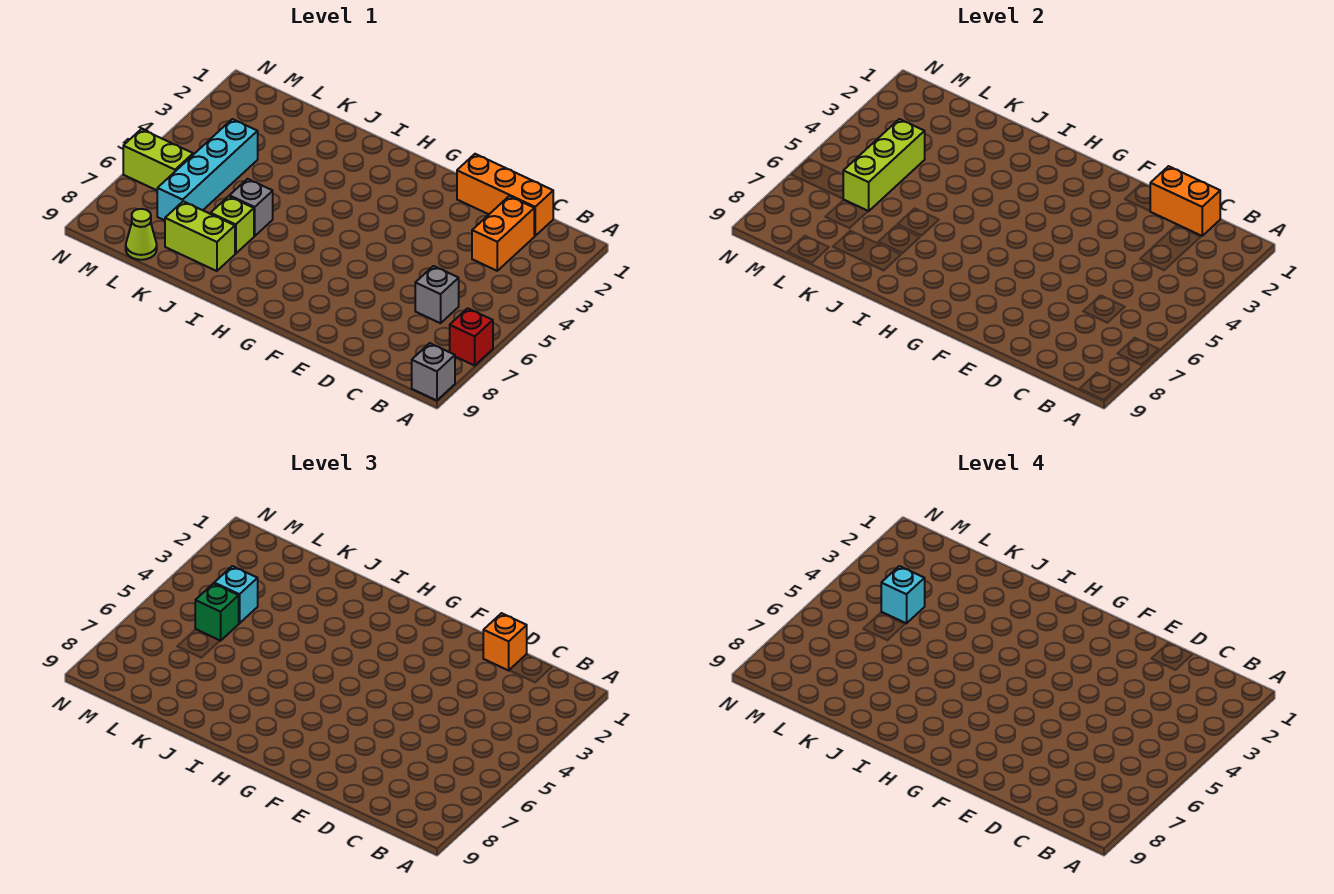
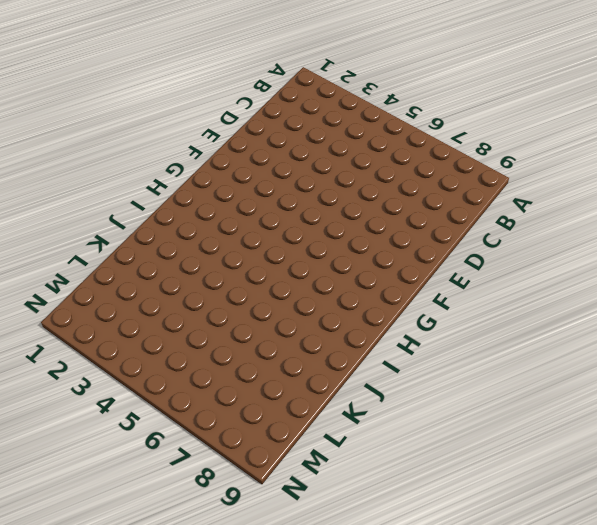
none -> red brick A7 level 1
none -> grey brick A9 level 1
none -> orange brick C1:E1 level 1

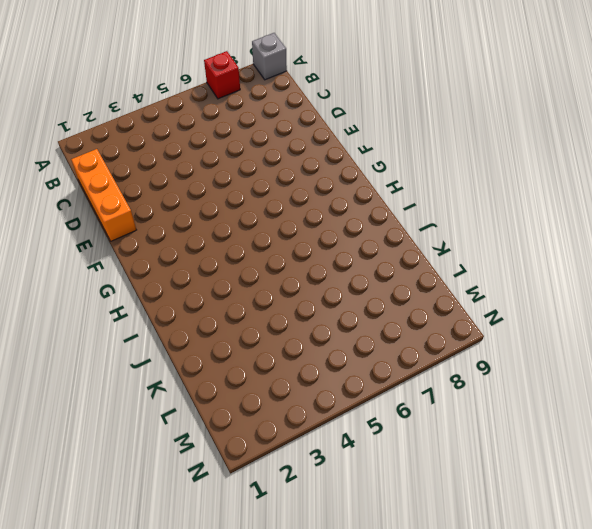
none -> orange brick C2:C3 level 1
none -> grey brick C6 level 1
none -> grey brick J6 level 1

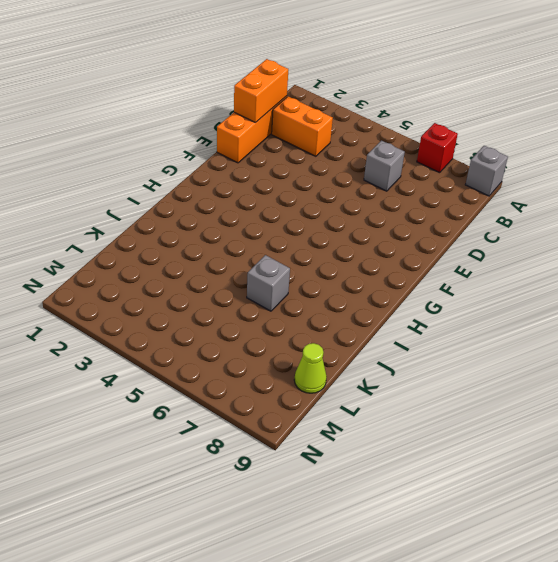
none -> lime brick J7 level 1
none -> lime brick J8:K8 level 1
none -> cyan brick L4:L7 level 1

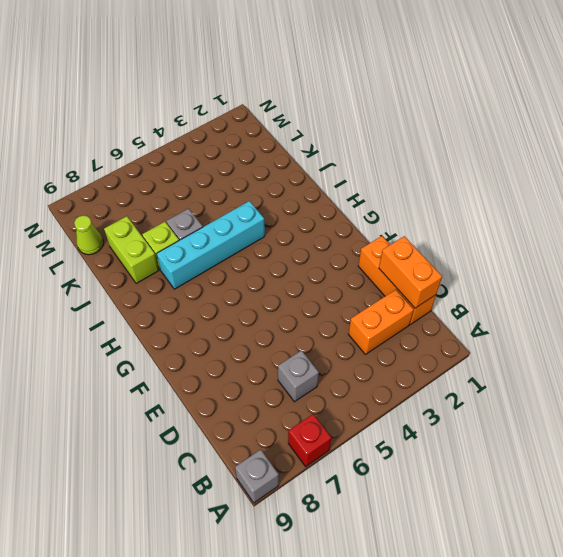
cyan brick I4:I7 level 1 -> cyan brick L4:L7 level 1
none -> lime brick M6:N6 level 1
none -> lime brick L4:L6 level 2
none -> orange brick D1 level 3

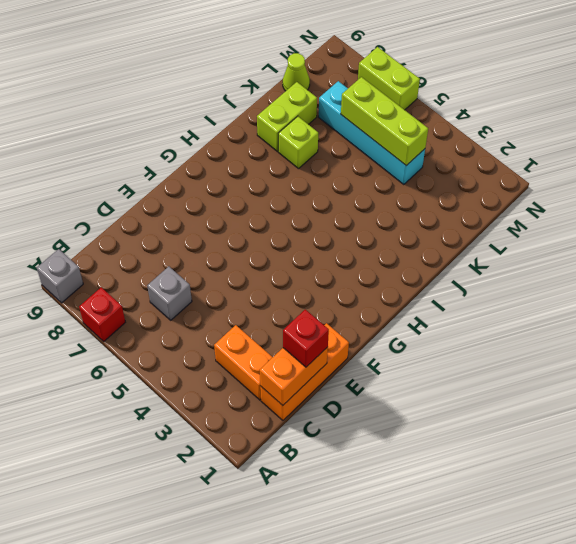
red brick D1 level 3 -> orange brick D1 level 3
lime brick N6:N7 level 1 -> lime brick M6:N6 level 1
none -> grey brick J6 level 1
none -> cyan brick L4 level 3
none -> green brick L5 level 3

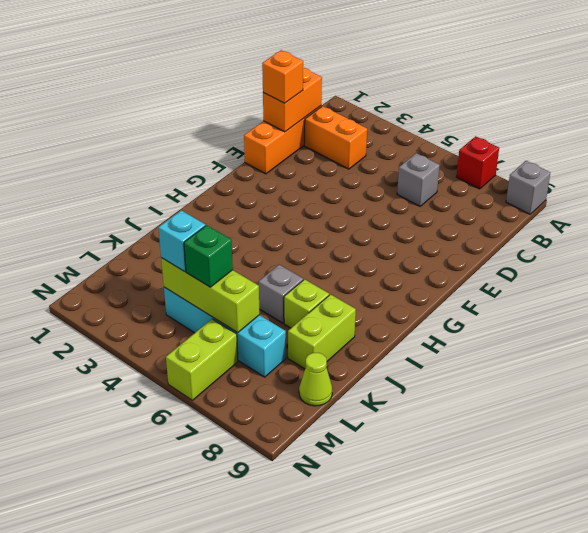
none -> cyan brick L4 level 4

